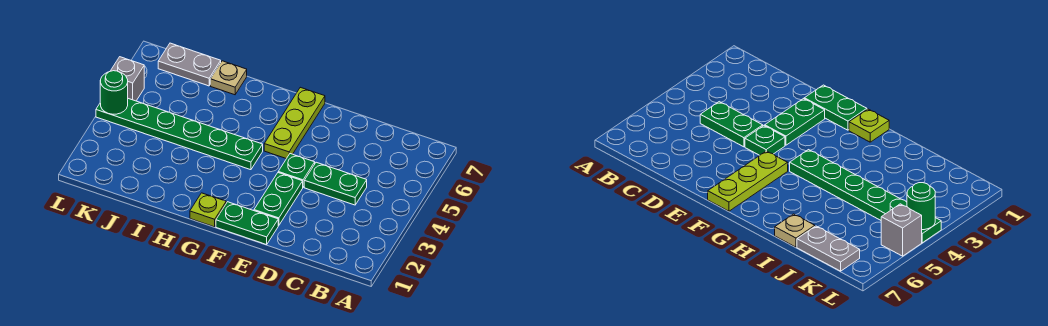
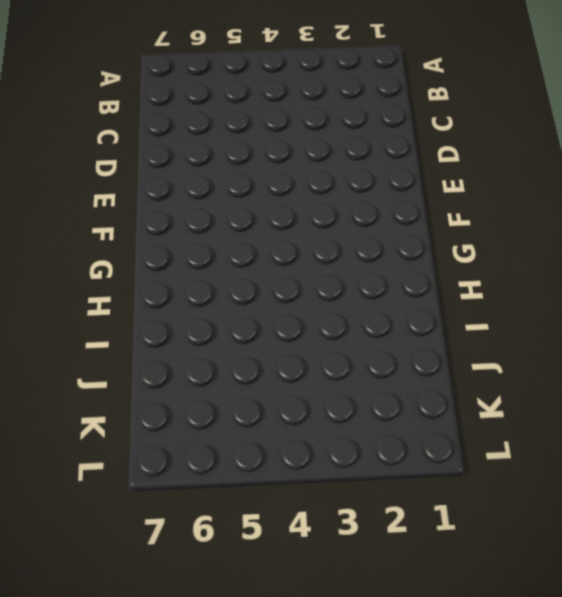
none -> green plate C4:D4 level 1
none -> green plate E1:F1 level 1

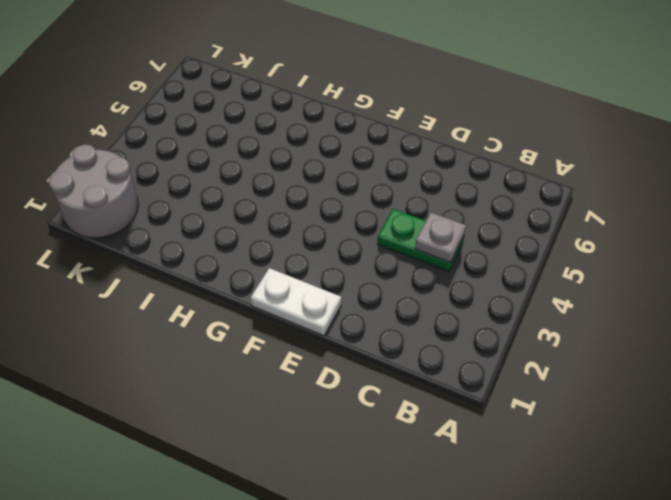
grey plate C4 level 2 -> none
white plate E1:F1 level 1 -> green plate E1:F1 level 1
grey round brick K1:L2 level 1 -> none
none -> green plate E2:E3 level 1
none -> green plate E4 level 1

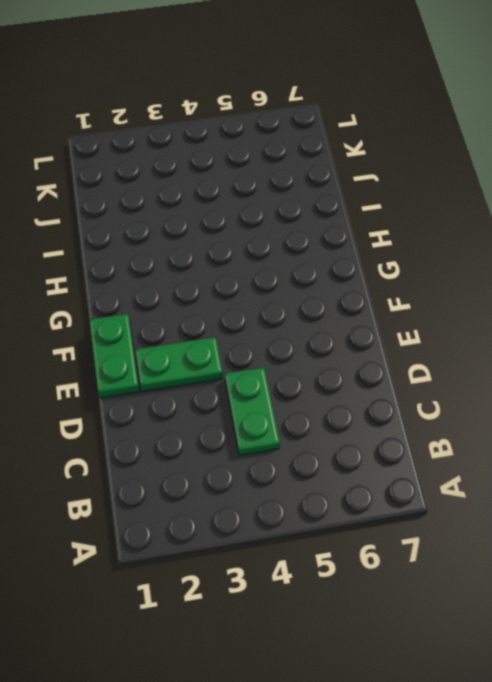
none -> green plate E4 level 1
none -> lime plate F5:F7 level 1

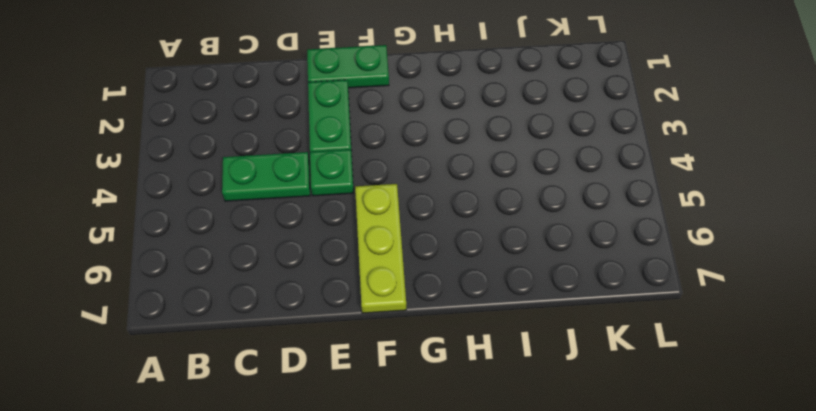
none -> lime plate G1 level 1
none -> green plate G4:L4 level 1

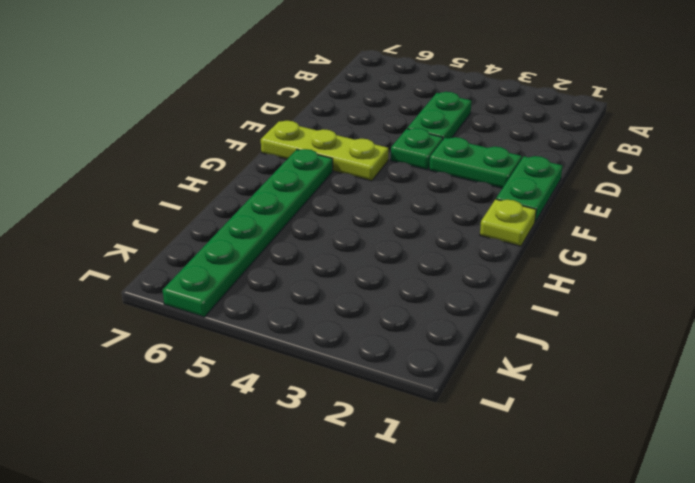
green plate G6:L6 level 1 -> green plate G4:L4 level 1
none -> tan plate I7 level 1
none -> grey plate J7:K7 level 1

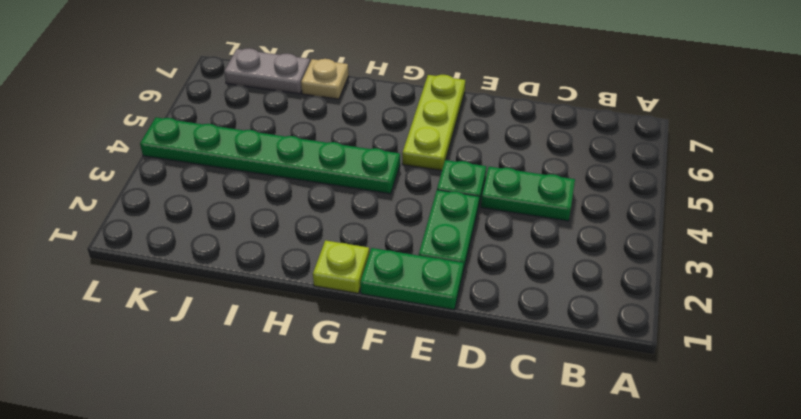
none -> grey brick L5 level 1
none -> green round brick L4 level 2

